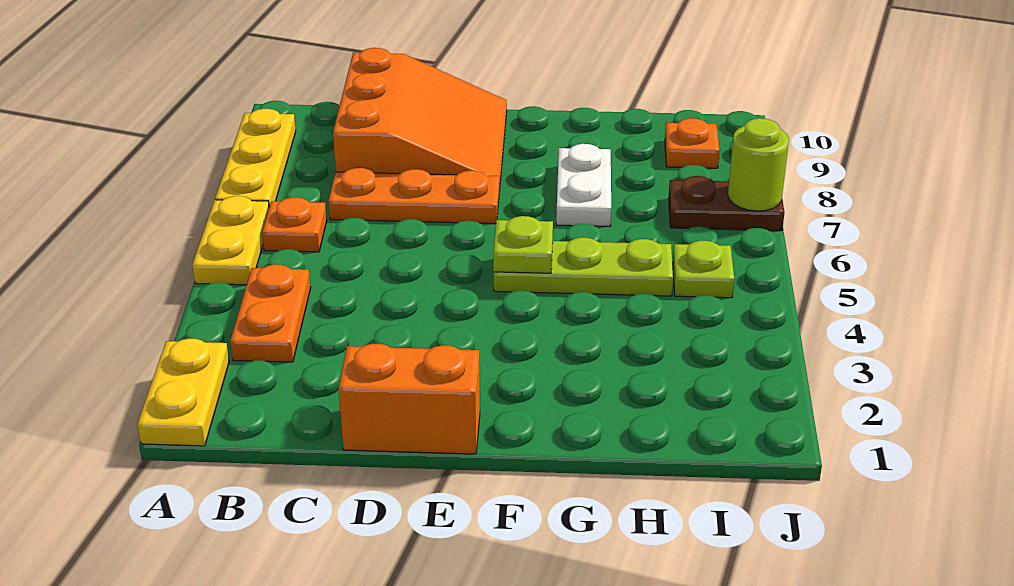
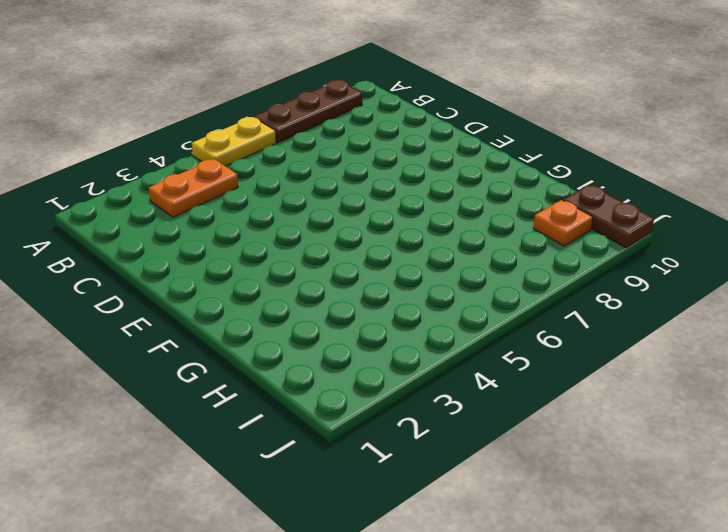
brown plate A7:A9 level 1 -> yellow plate A7:A9 level 1
brown plate I10:J10 level 1 -> brown plate I7:J7 level 1
none -> yellow plate A1:A2 level 1
none -> orange plate B6 level 1
none -> orange plate C7:E7 level 1

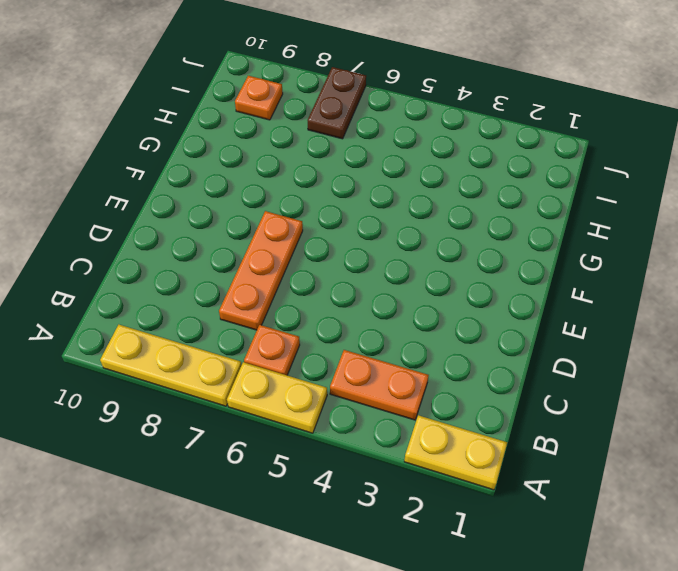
none -> orange slope C8:E10 level 1 top C
none -> orange brick D1:E1 level 1
none -> lime plate F5:H5 level 1

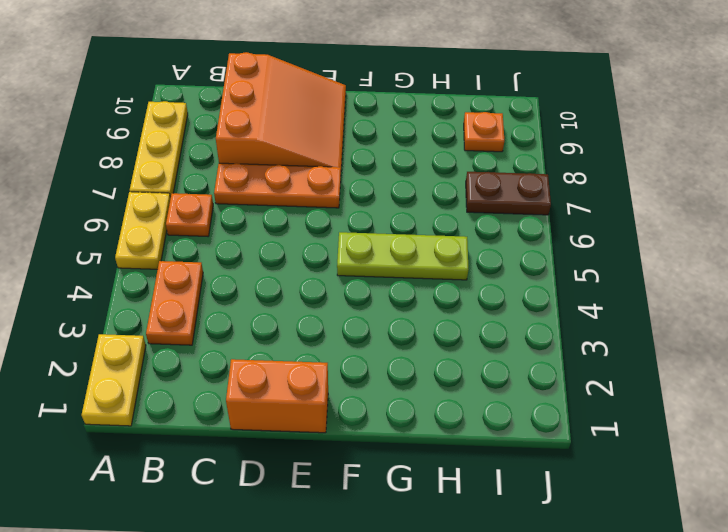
none -> white plate G7:G8 level 1
none -> lime plate I5 level 1
none -> lime plate F5 level 2

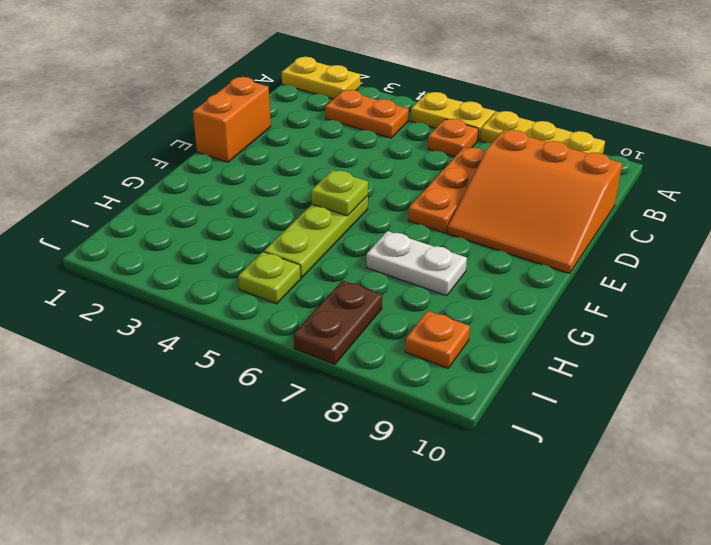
none -> lime round brick J7 level 2

